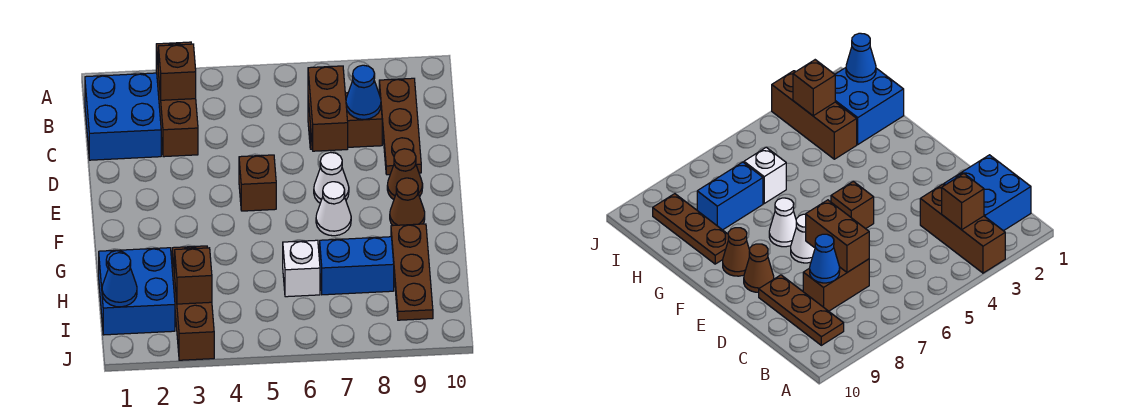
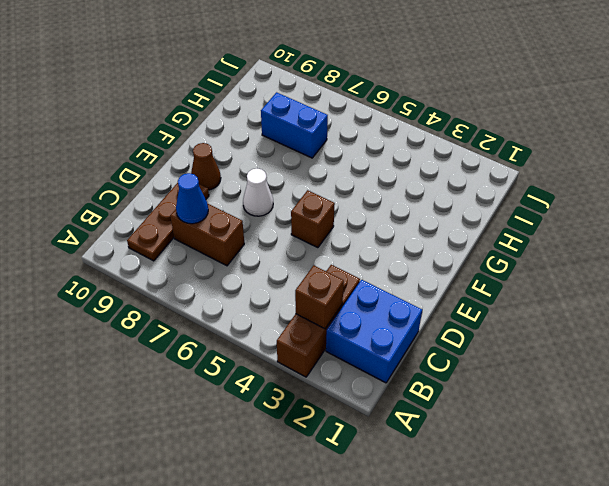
none -> white cone F7 level 1
none -> brown cone F9 level 1
none -> brown plate G9:I9 level 1

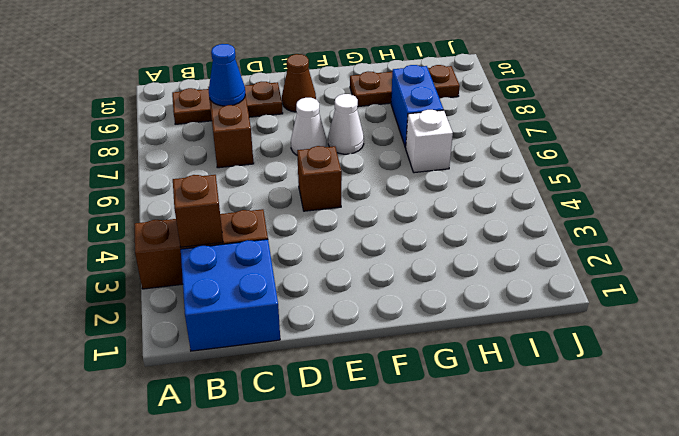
none -> brown cone F9 level 1
none -> blue brick H1:I2 level 1
none -> brown brick H3:J3 level 1

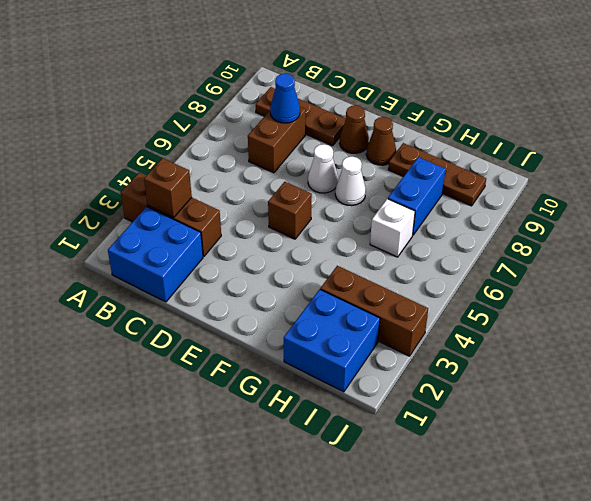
none -> brown brick C7:D7 level 2
none -> blue cone I1 level 2
none -> brown brick I3 level 2

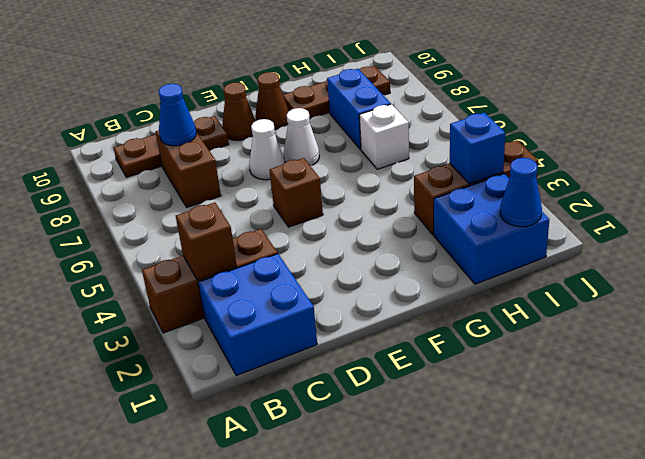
blue brick I3 level 2 -> brown brick I3 level 2
none -> brown brick C7:D7 level 2

